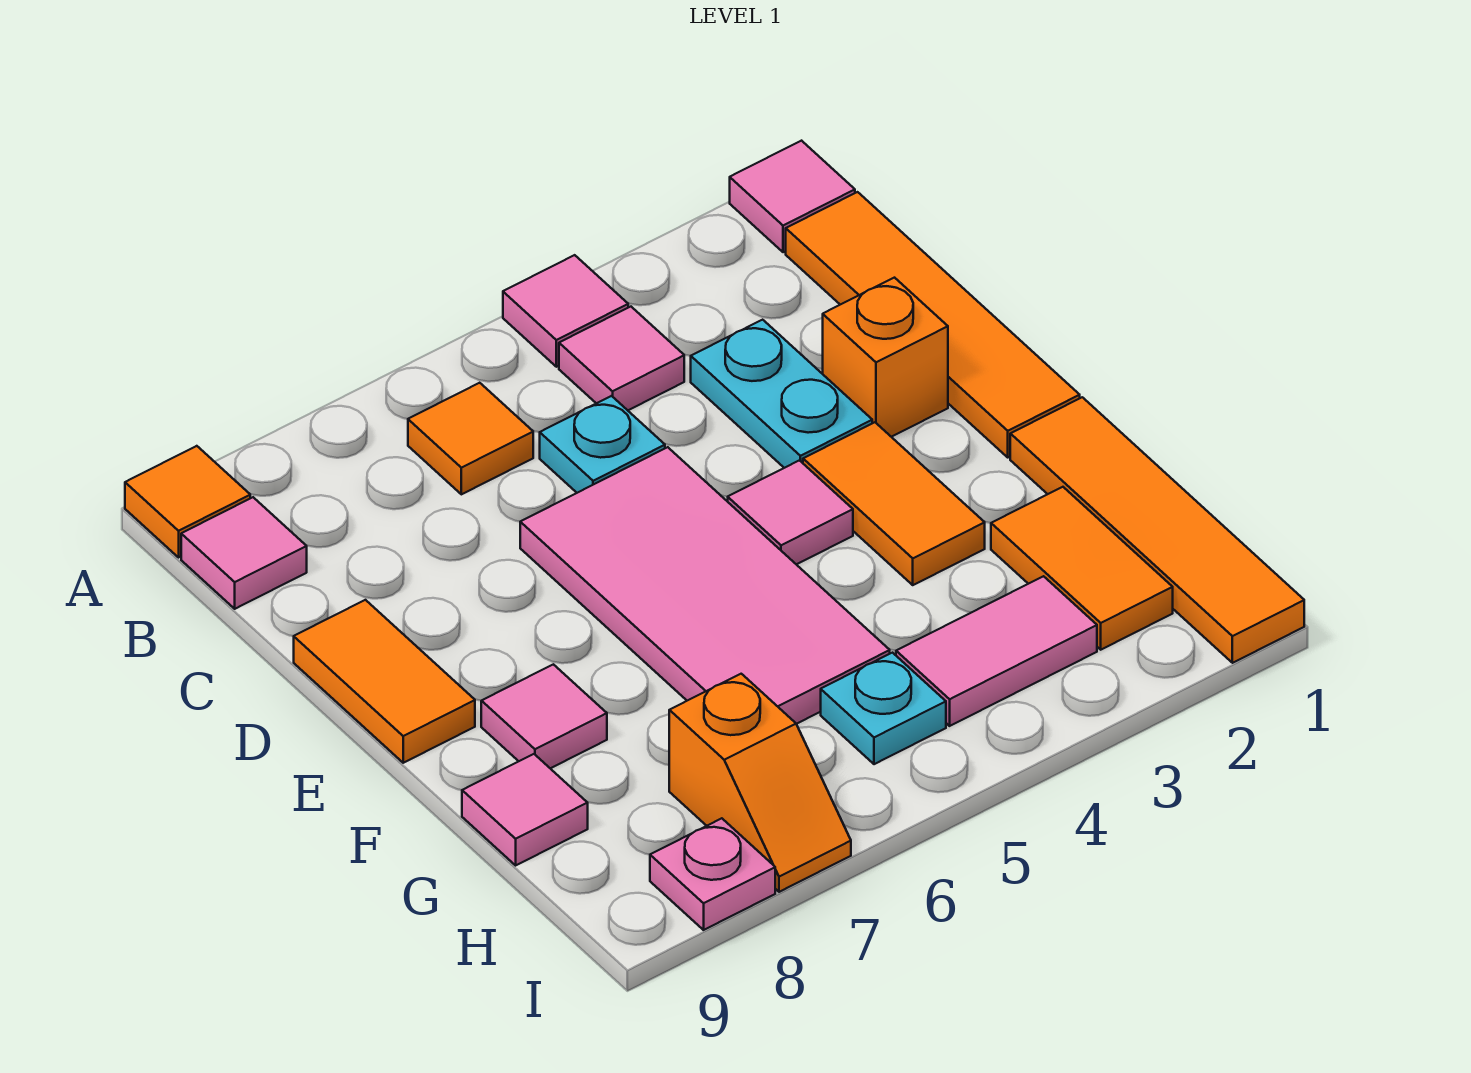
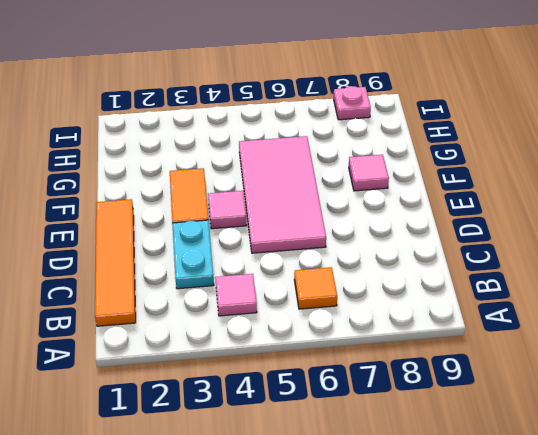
none -> pink tile A1 level 1
none -> pink tile A4 level 1
none -> orange tile A9 level 1

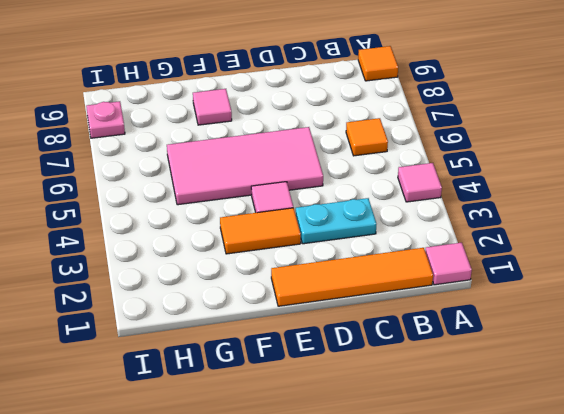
none -> pink tile B4 level 1
none -> pink tile B9 level 1
none -> cyan plate C5 level 1

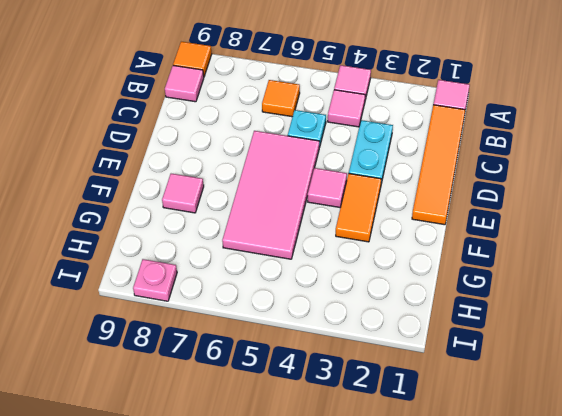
none -> orange brick D2 level 1
none -> orange tile D9:E9 level 1
none -> orange tile F1:I1 level 1

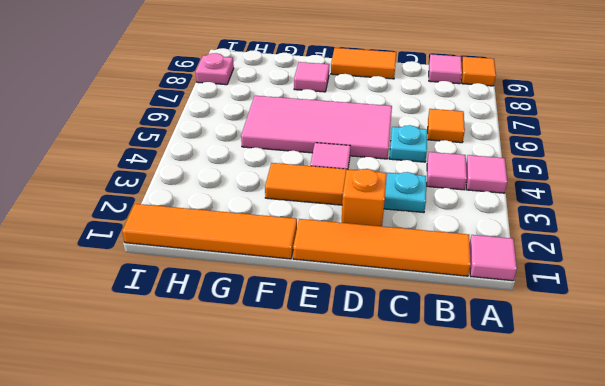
none -> orange tile G2:H2 level 1
none -> pink tile G9 level 1
none -> pink tile H3:H4 level 1

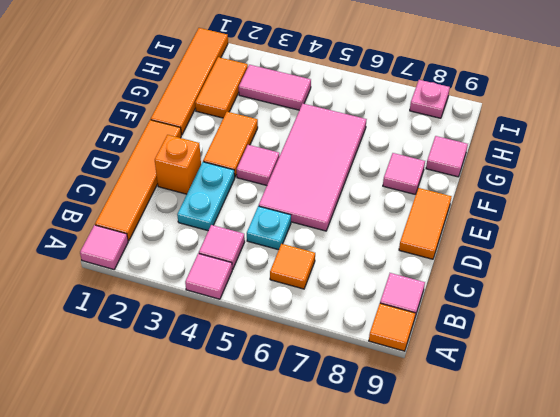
none -> cyan plate H5 level 1
none -> orange slope H7:I7 level 1 top H

